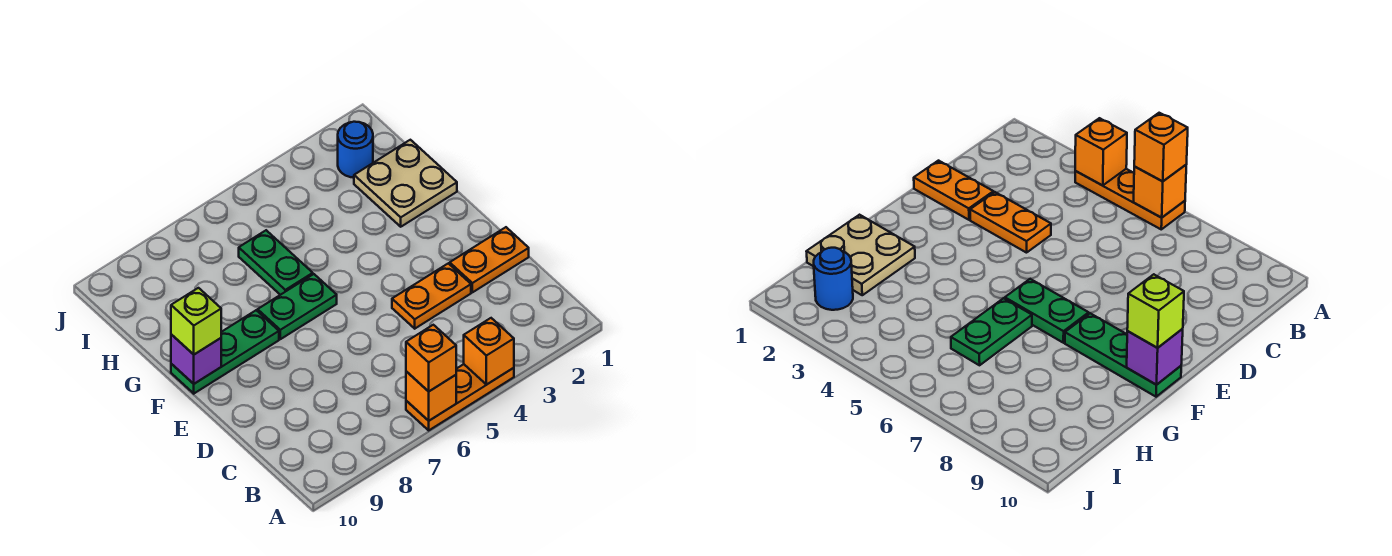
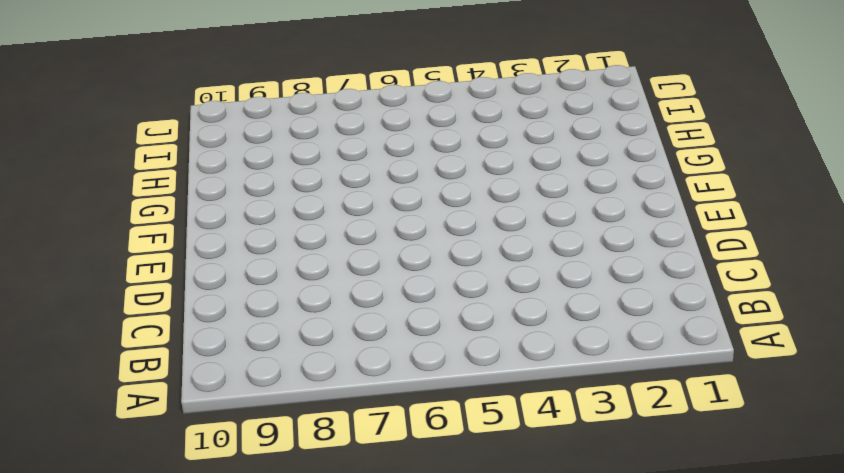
none -> orange plate A4:A6 level 1
none -> orange plate D1:D2 level 1
none -> orange plate D3:D4 level 1

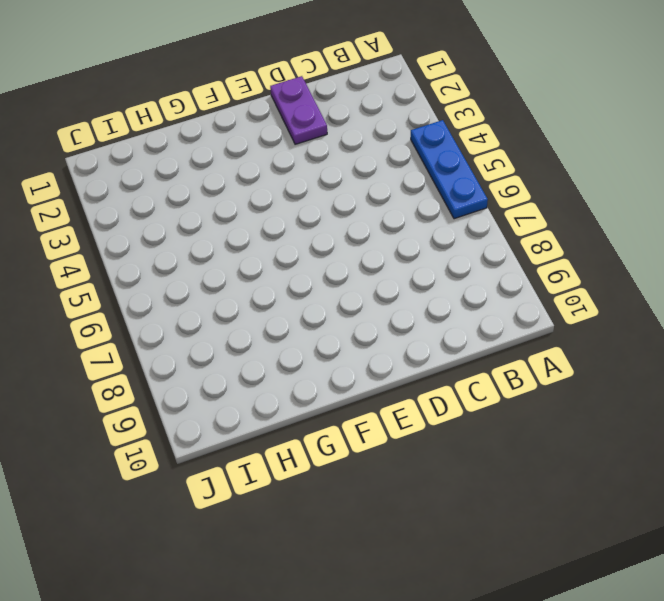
blue plate A4:A6 level 1 -> orange plate A4:A6 level 1
purple plate D1:D2 level 1 -> orange plate D1:D2 level 1
none -> orange plate D3:D4 level 1
none -> green plate F6:F7 level 1
none -> green plate F8:F10 level 1

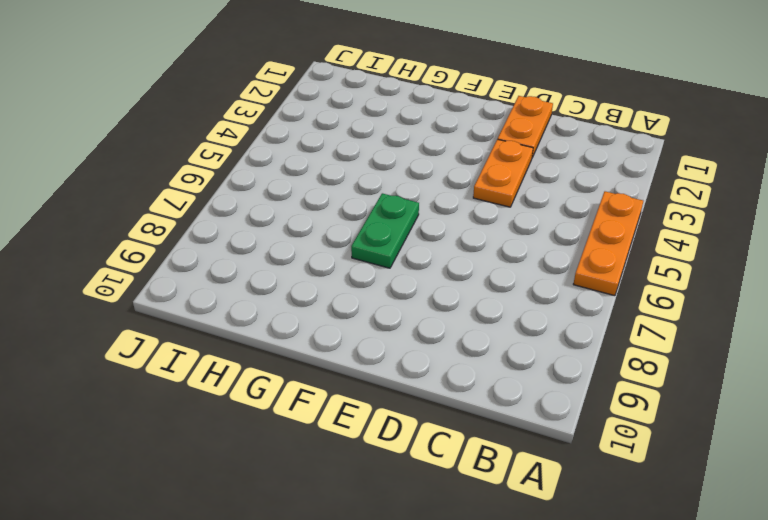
none -> green plate F8:F10 level 1
none -> tan plate G1:H2 level 1
none -> green plate G6:H6 level 1

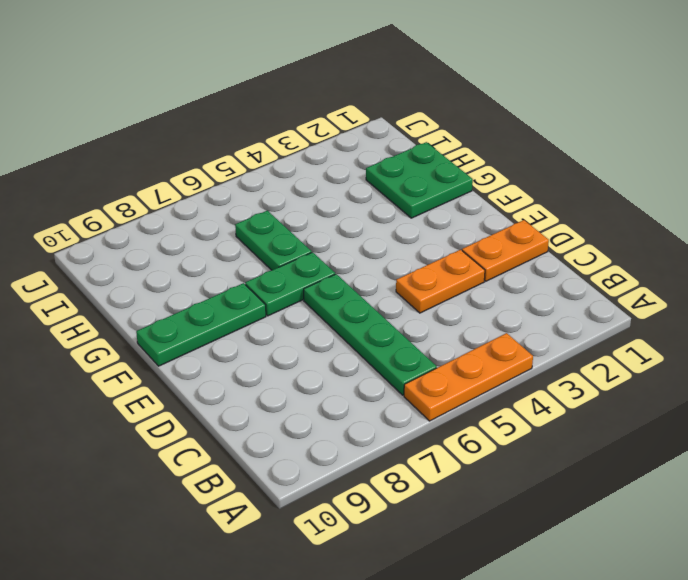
green plate B6:E6 level 1 -> none
green plate G1:H2 level 1 -> tan plate G1:H2 level 1
none -> blue round brick I2 level 1
none -> orange brick A4 level 2
none -> orange brick A6 level 2

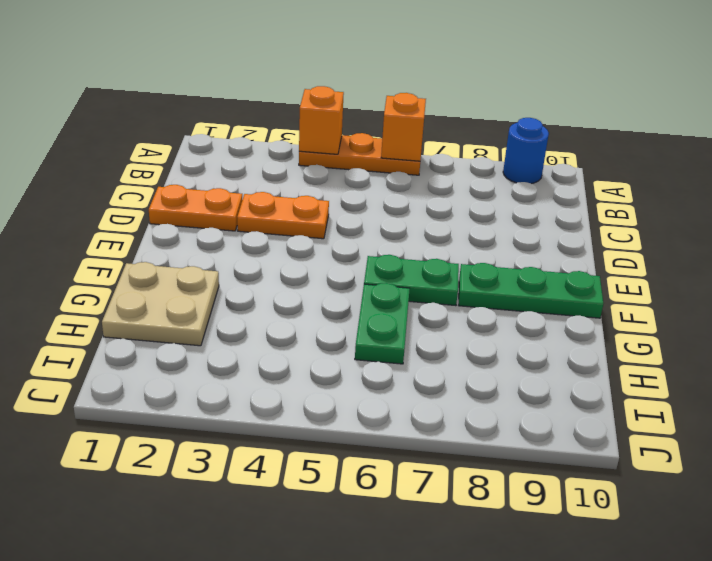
blue round brick A9 level 1 -> blue round brick I2 level 1
none -> purple brick F10 level 2
none -> orange brick A6 level 3
none -> lime brick F10 level 3

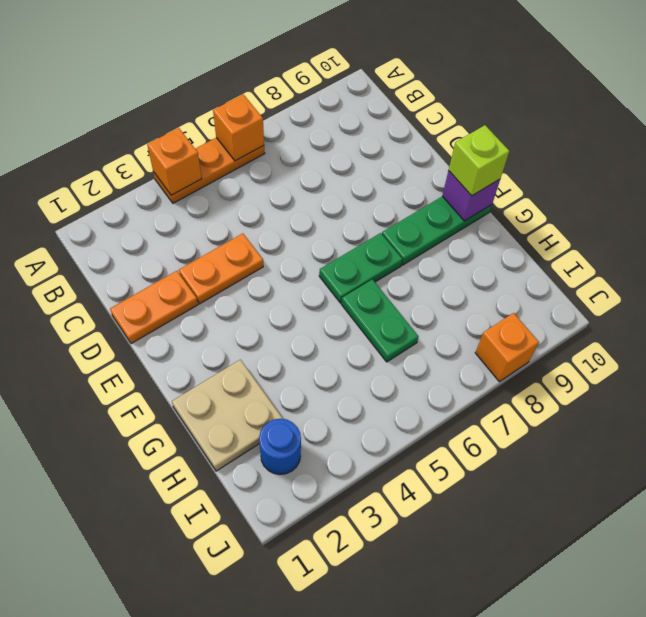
orange brick J8 level 1 -> orange brick A6 level 3

